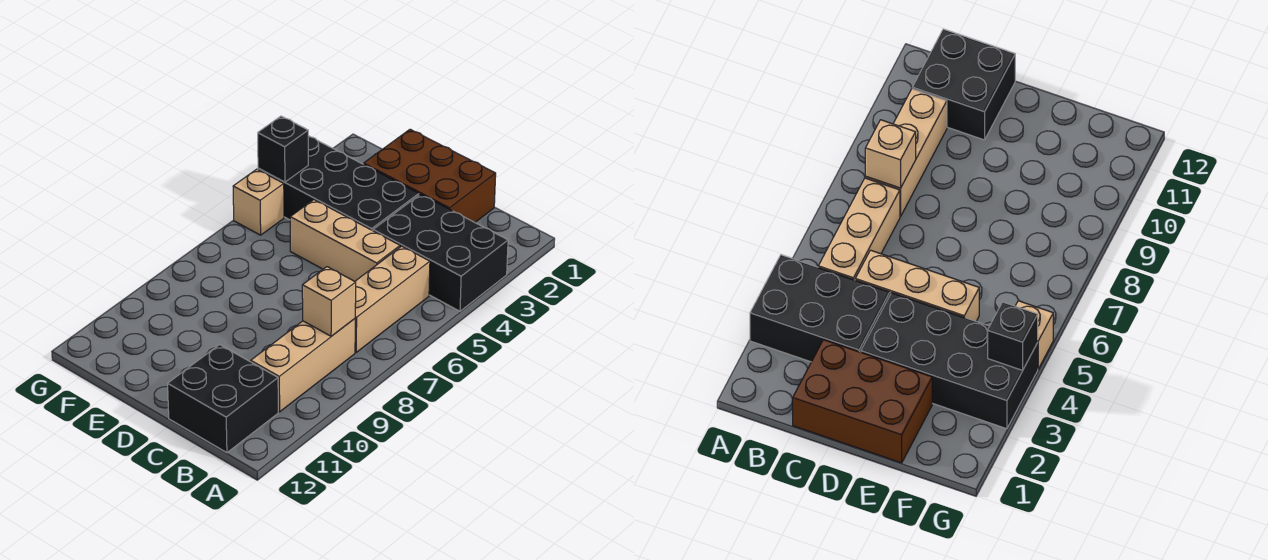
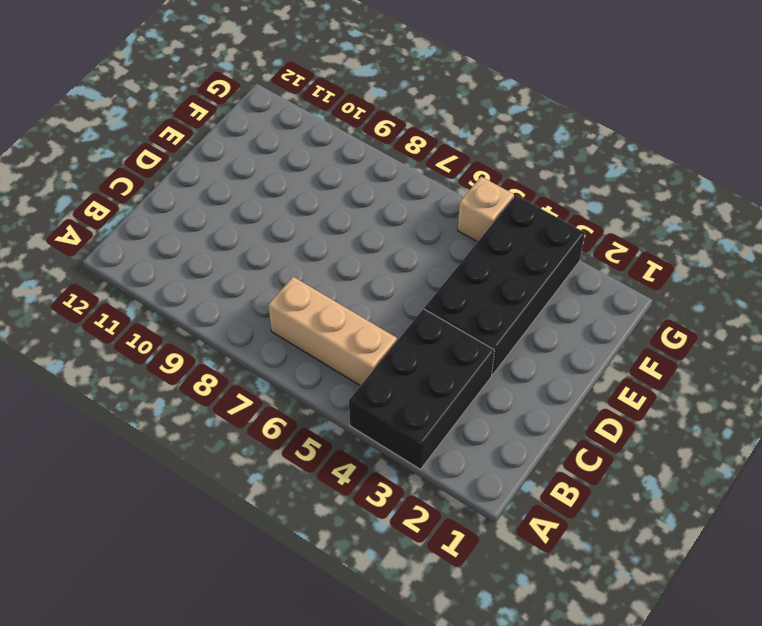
none -> tan brick B8:B10 level 1
none -> black brick B11:C12 level 1

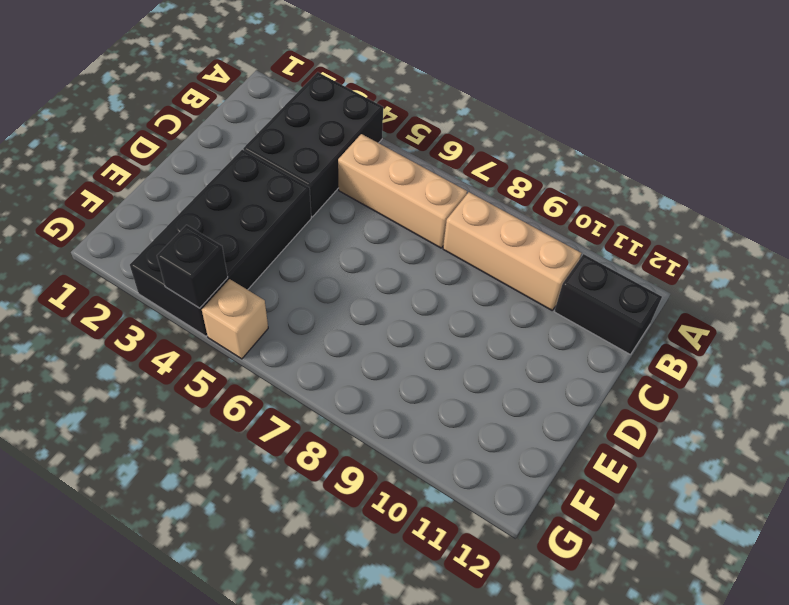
black brick B11:B12 level 1 -> black brick B11:C12 level 1
none -> brown brick C1:E2 level 1
none -> tan brick C5:E5 level 1

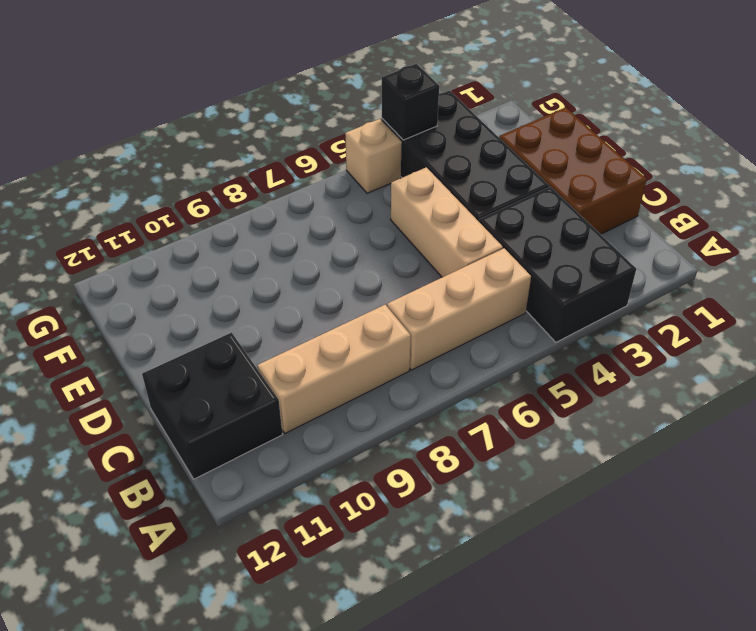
none -> tan brick B8 level 2

